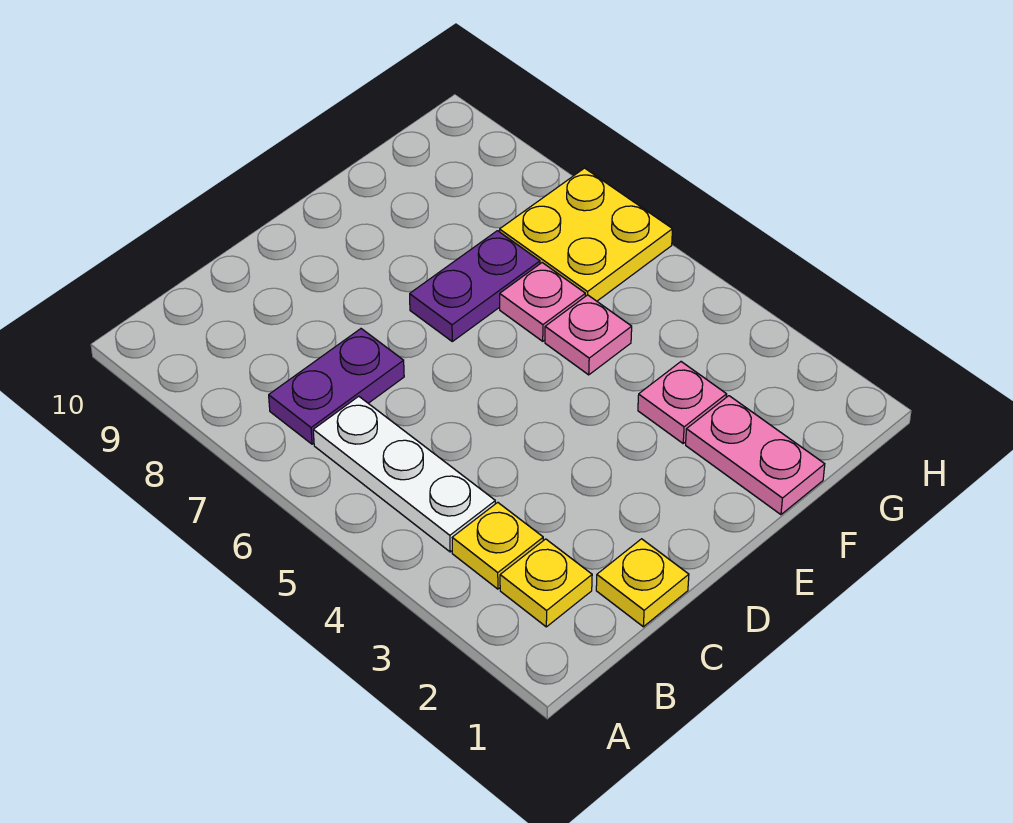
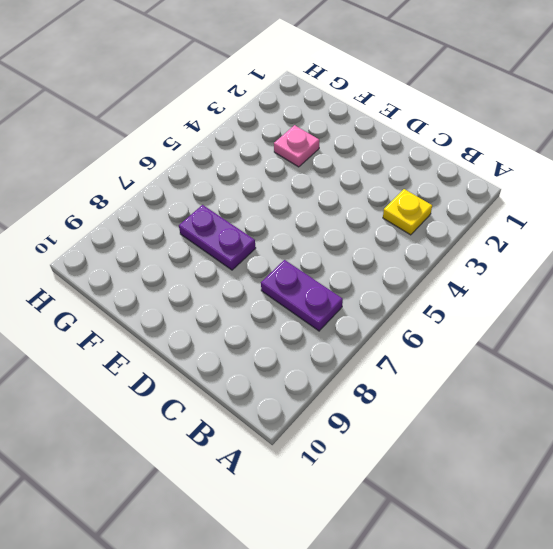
none -> yellow plate B2 level 1
none -> white plate B4:B6 level 1

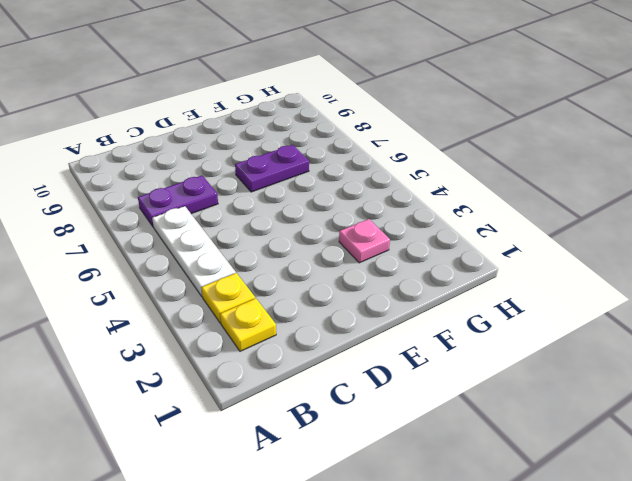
none -> yellow plate C1 level 1
none -> pink plate F1:F2 level 1

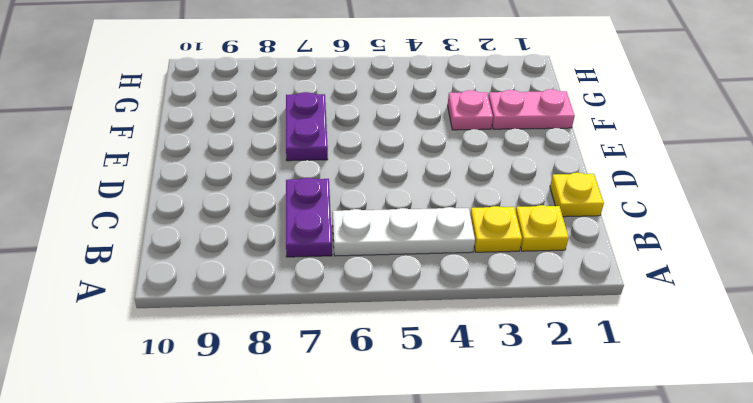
none -> pink plate F5 level 1
none -> pink plate F6 level 1

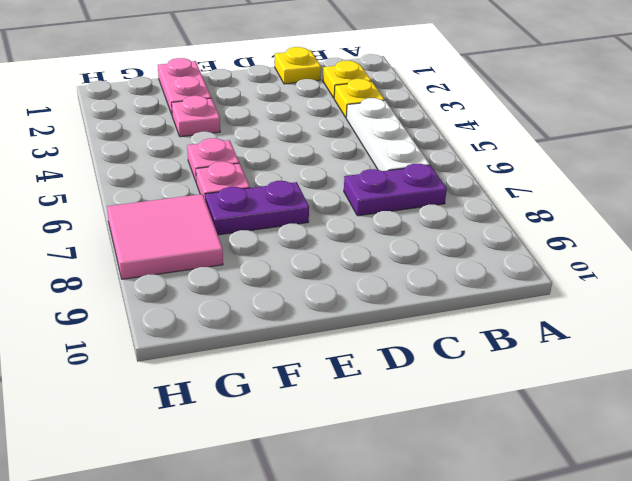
pink tile G7:H8 level 1 -> yellow plate G6:H7 level 1

